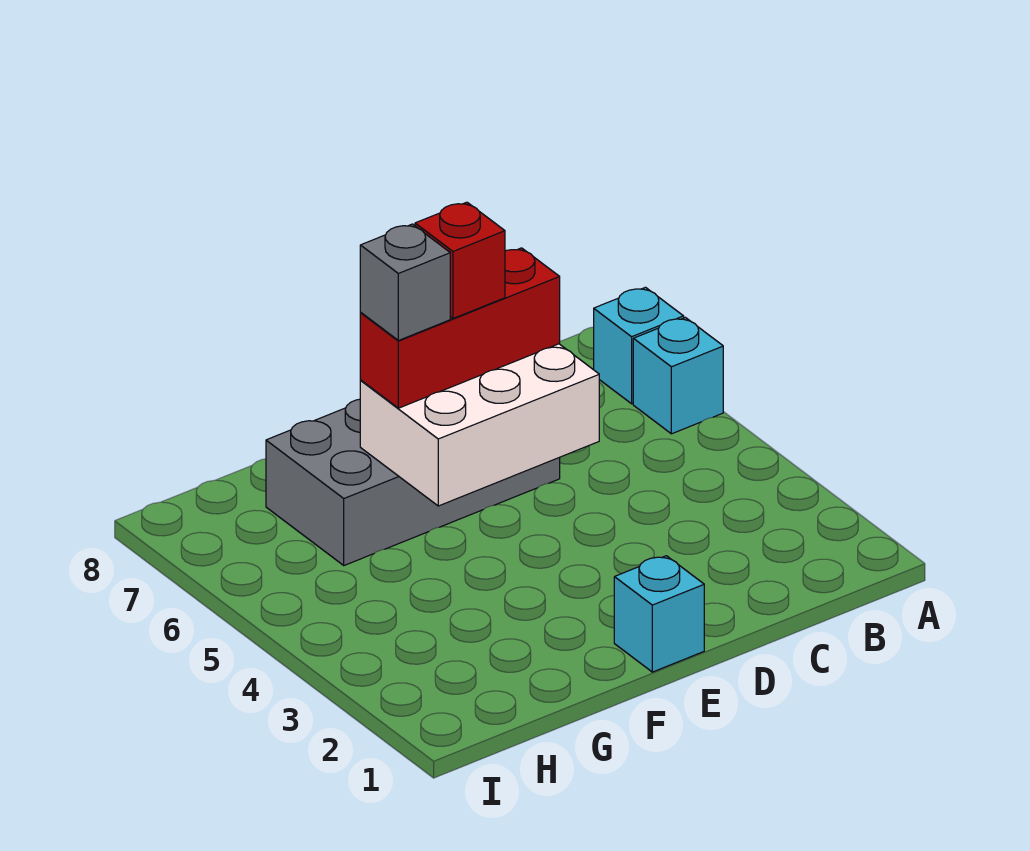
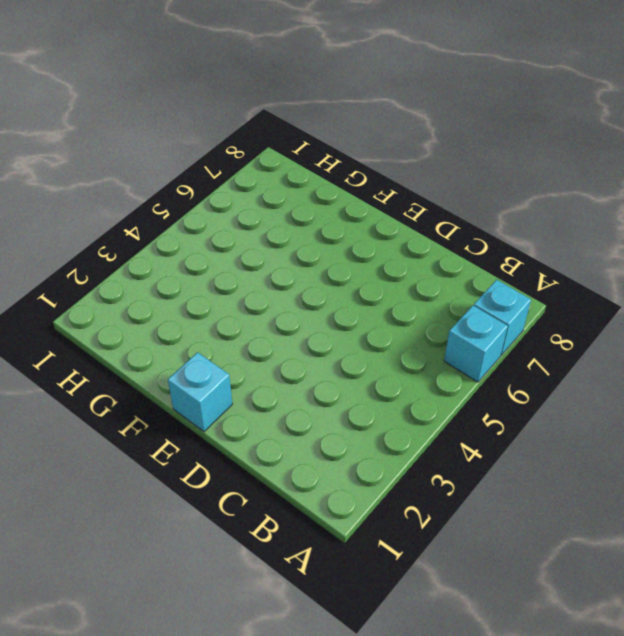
none -> grey brick D6:G7 level 1
none -> white brick D5:F6 level 2

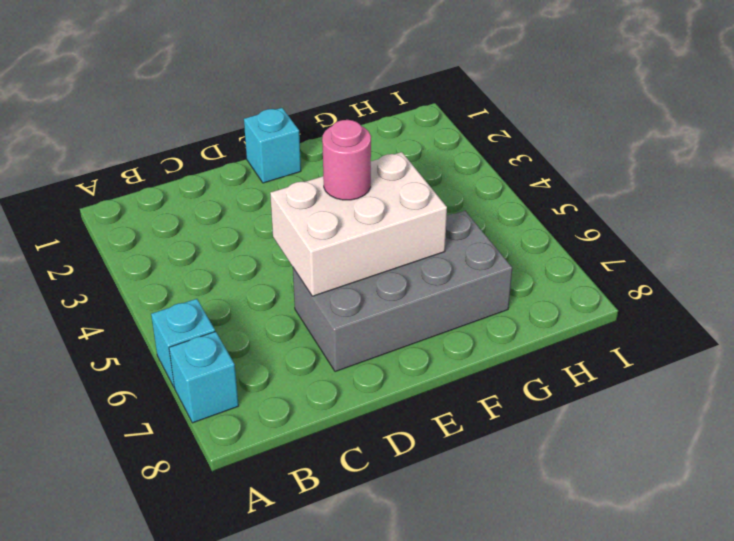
pink round brick E5 level 3 -> none
none -> red brick D6:F6 level 3
none -> red brick E6 level 4

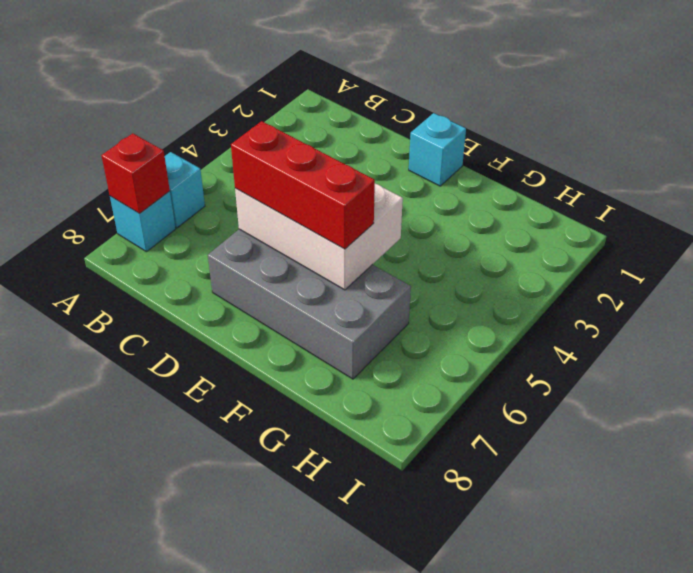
red brick A7 level 2 -> red brick E6 level 4
none -> grey brick F6 level 4

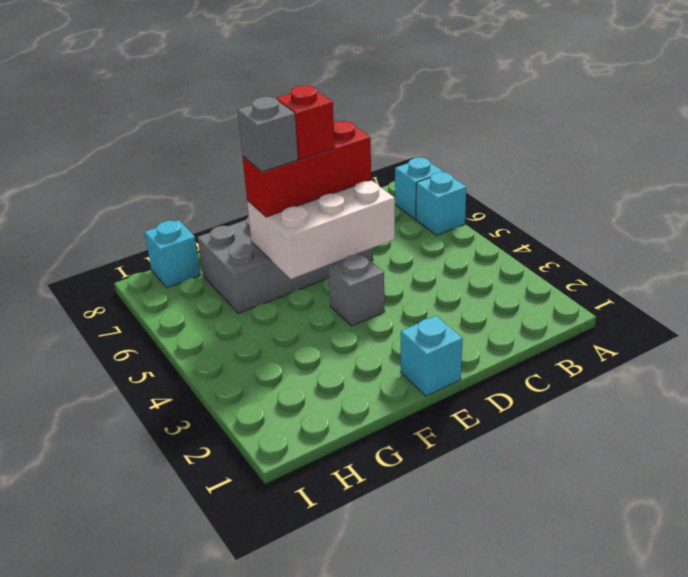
grey brick E4 level 1 -> none
cyan brick H8 level 1 -> none

